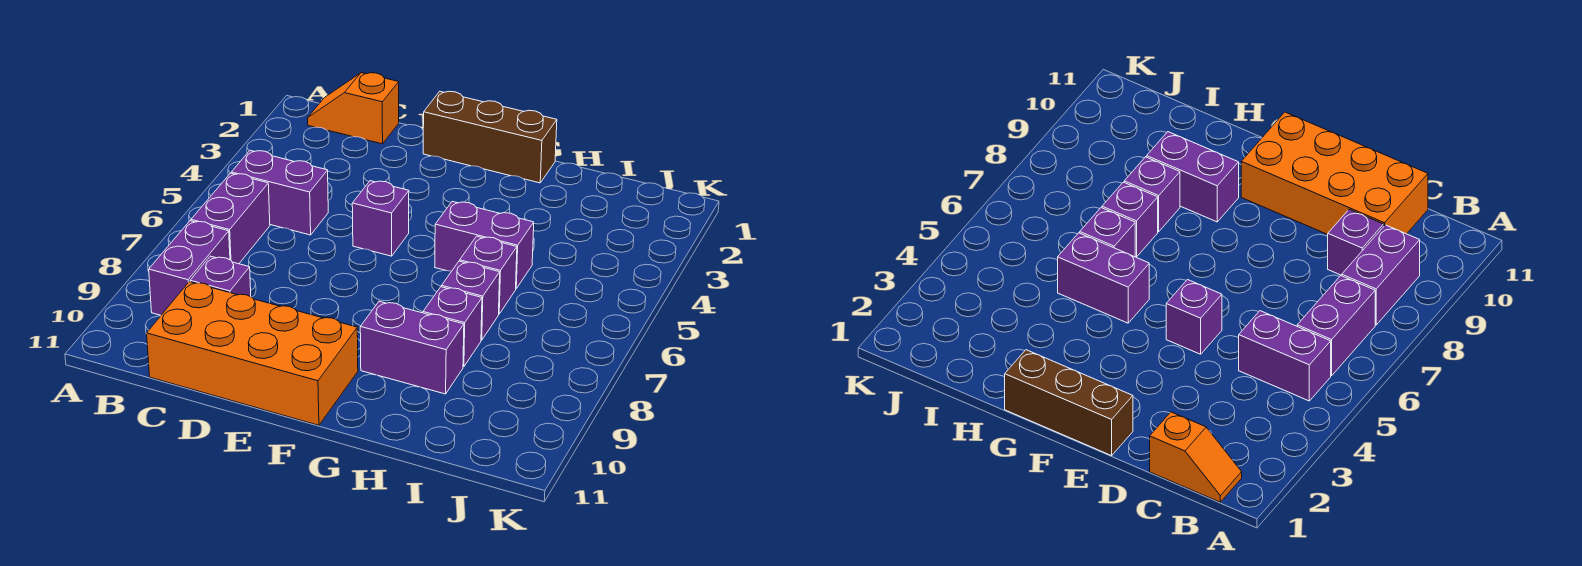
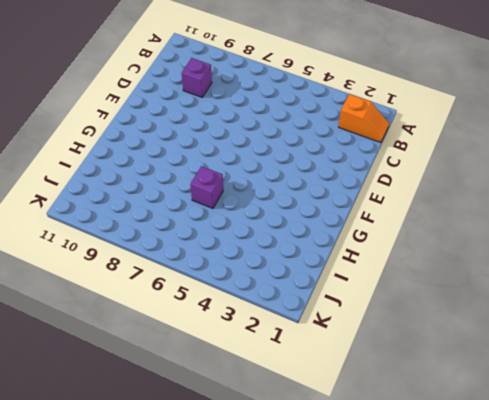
orange slope B1:B2 level 1 top 2 -> orange slope B1:C1 level 1 top C
none -> purple brick B5:C5 level 1
none -> purple brick B6:B7 level 1
none -> purple brick B8:B9 level 1

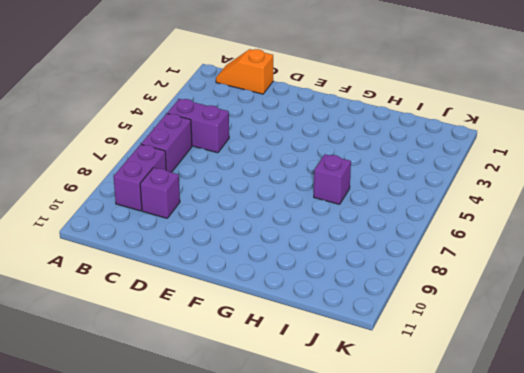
none -> orange brick C10:F11 level 1
none -> brown brick E1:G1 level 1
none -> purple brick E5 level 1

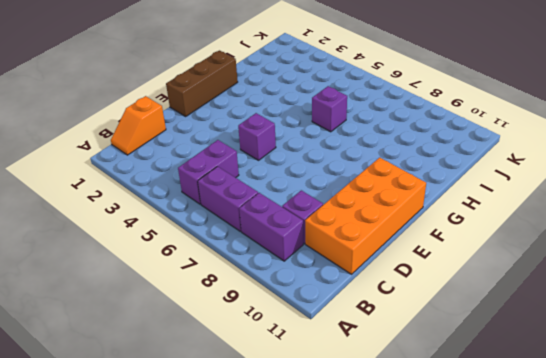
none -> purple brick G5:H5 level 1
none -> purple brick G9:H9 level 1
none -> purple brick H7 level 1

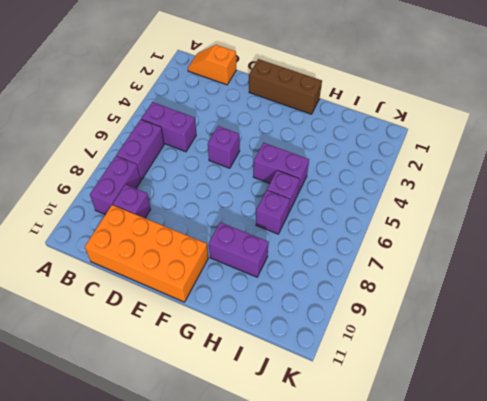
none -> purple brick H8 level 1

